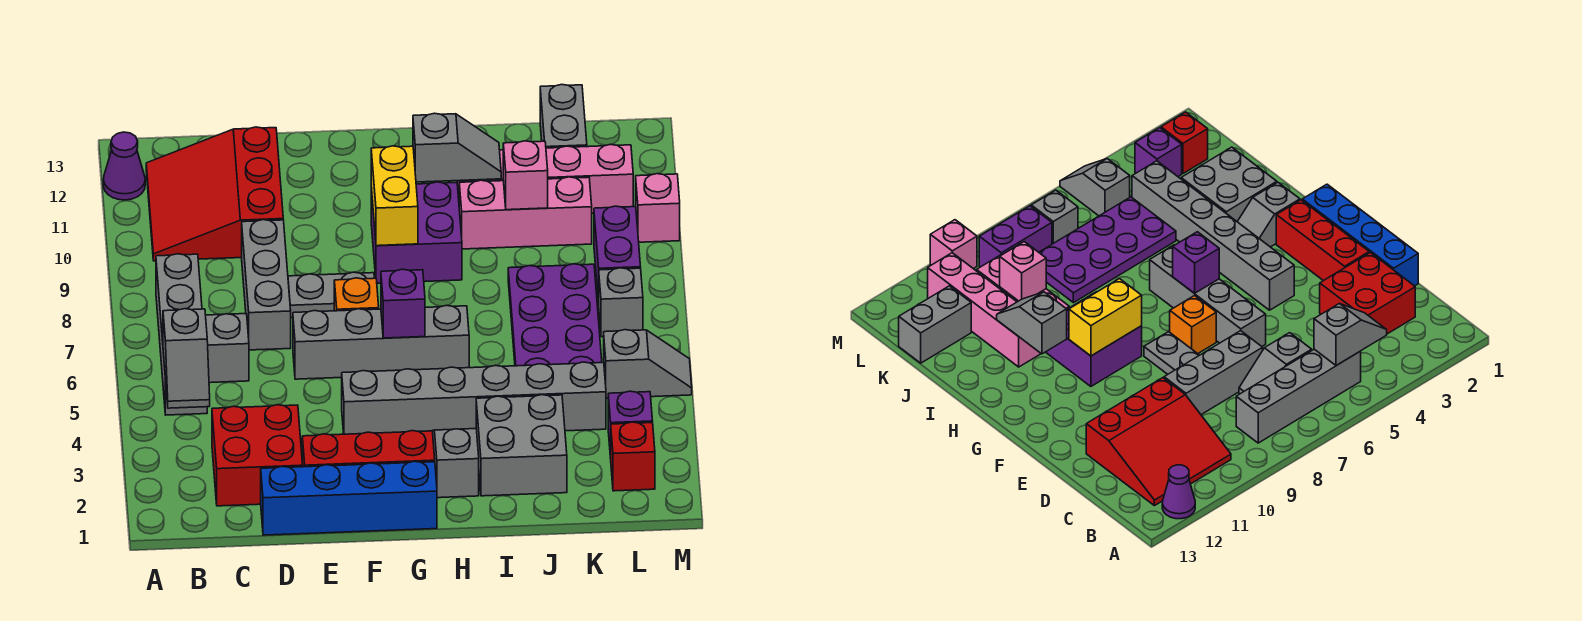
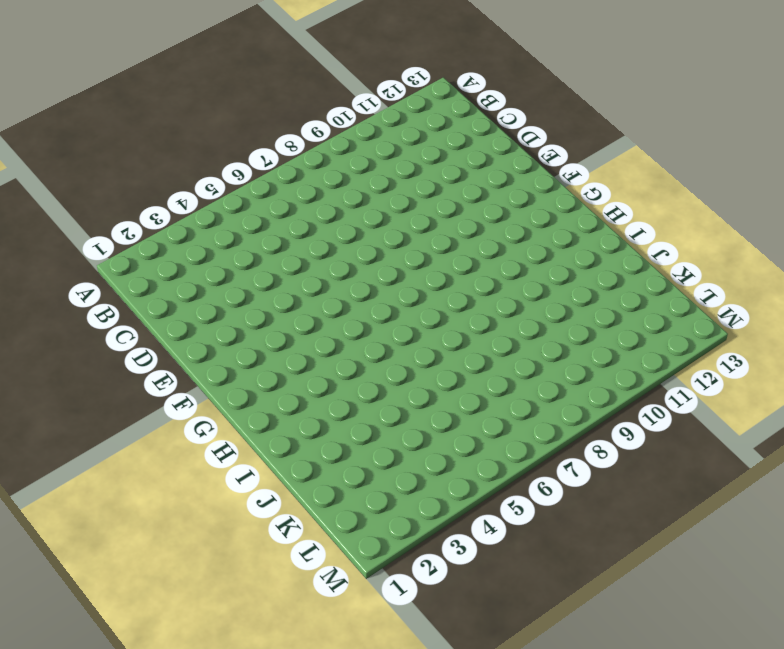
none -> purple cone A12 level 1
none -> grey brick B5:B8 level 1
none -> red slope B10:D12 level 1 top D
none -> red brick C2:D3 level 1

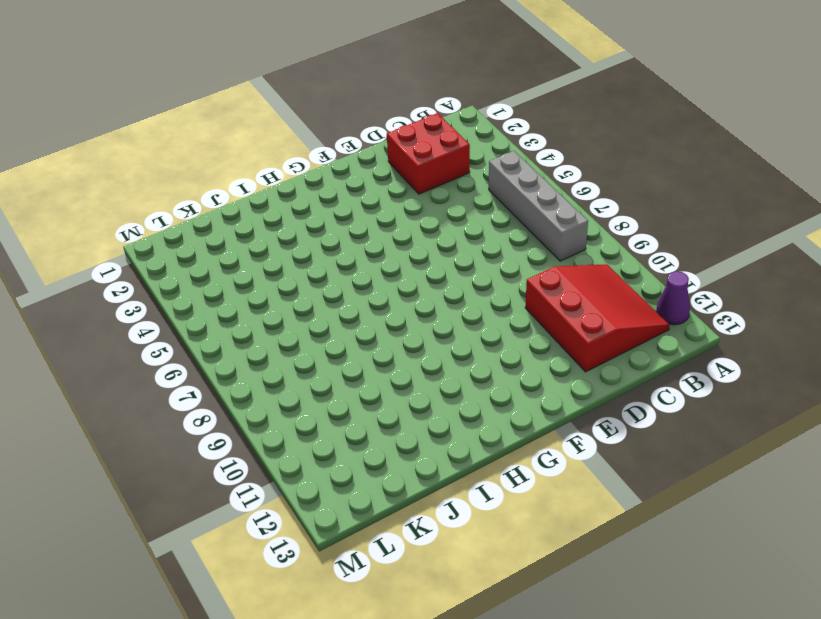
none -> grey slope C6:C7 level 1 top 6
none -> blue brick D1:G1 level 1
none -> grey brick D7:D9 level 1
none -> red brick E2:G2 level 1

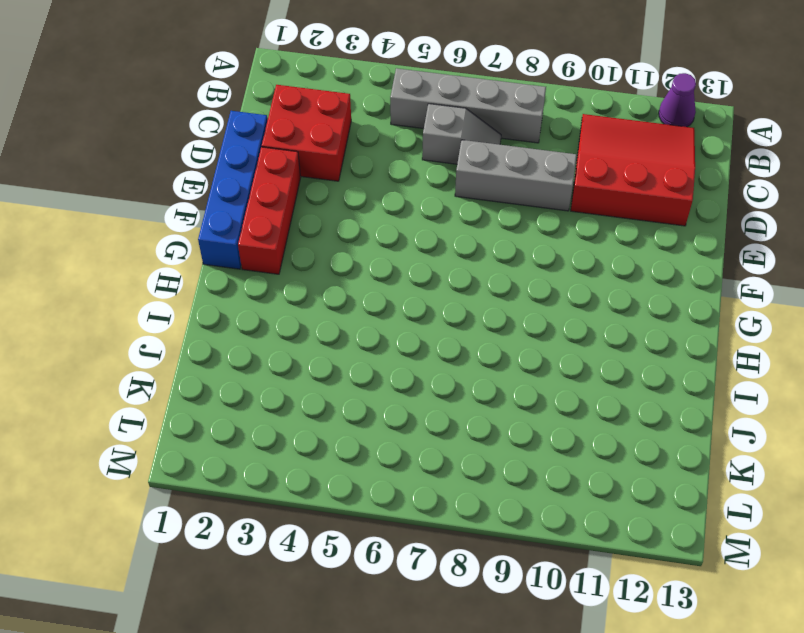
none -> grey brick E6:H6 level 1
none -> grey plate E8:F8 level 1
none -> grey brick F4:K4 level 1
none -> orange brick F7 level 1

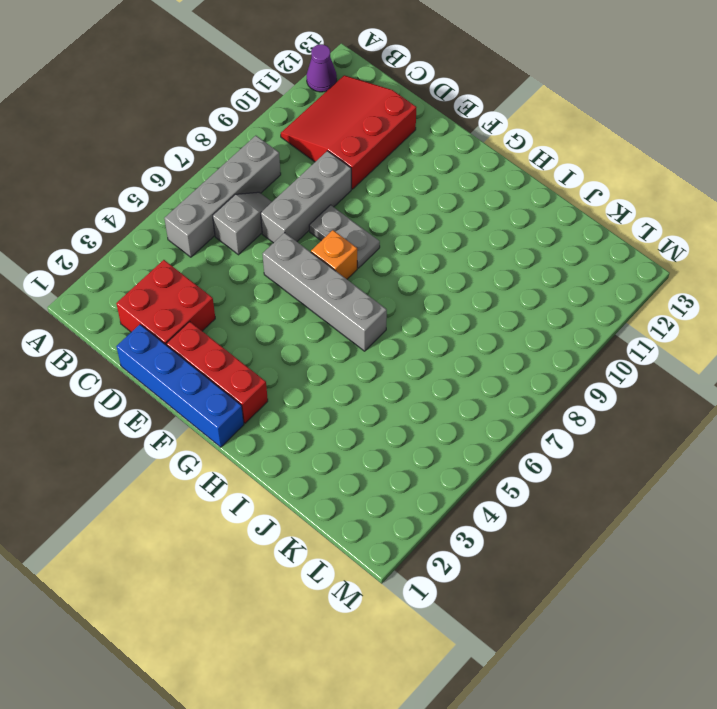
none -> grey brick F4:K4 level 1
none -> purple brick G9:H10 level 1
none -> grey slope H2:H3 level 1 top 2
none -> grey brick I2:J3 level 1

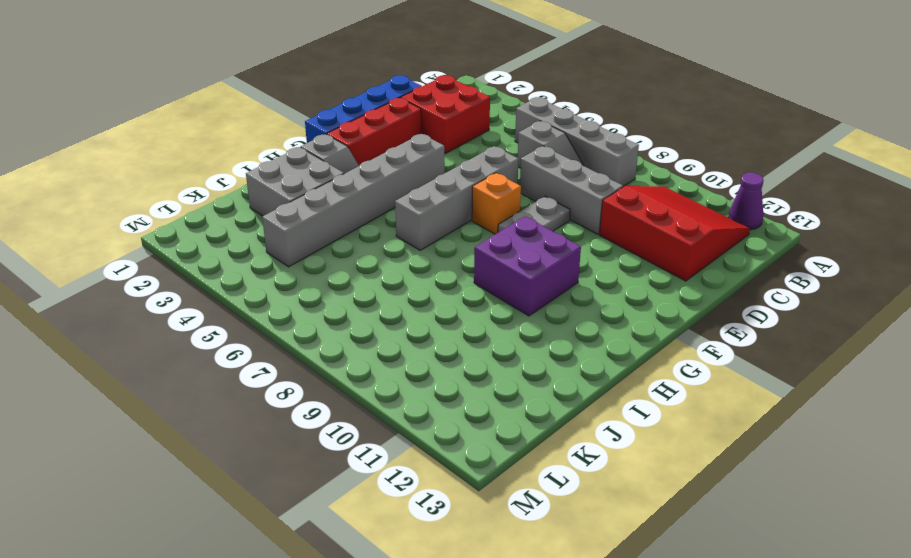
none -> pink brick I10:K10 level 1
none -> pink brick I11:L11 level 1
none -> purple plate J5:K8 level 1
none -> grey brick K12:K13 level 1

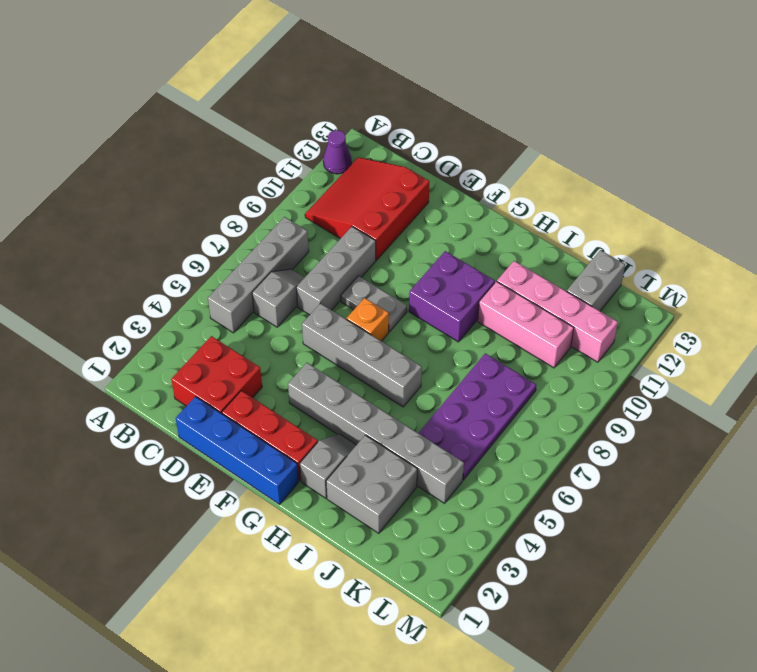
none -> red brick L2 level 1
none -> purple brick L3 level 1
none -> grey slope L5:M5 level 1 top L
none -> grey brick L7 level 1

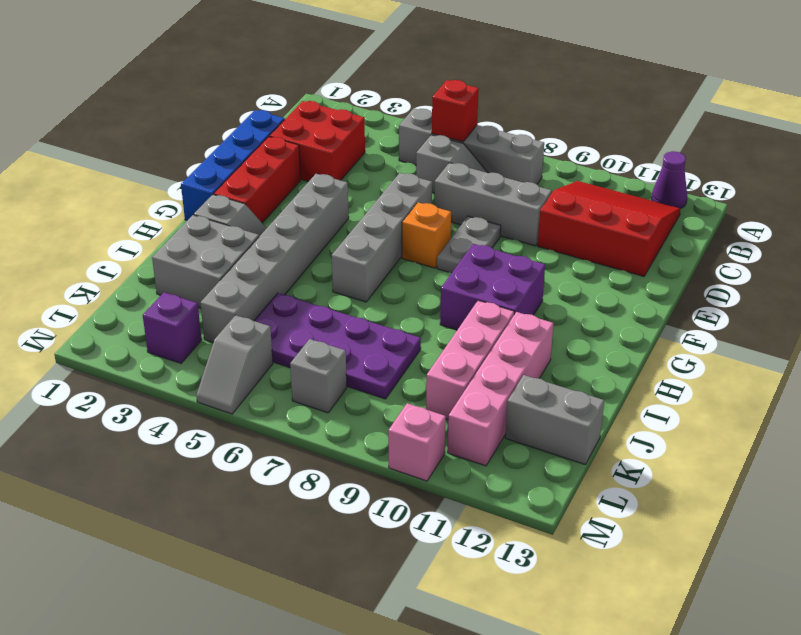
red brick B6 level 2 -> red brick L2 level 1
none -> purple brick L8:L9 level 1
none -> grey slope B4:B5 level 2 top 5
none -> purple brick G6 level 2
none -> yellow brick G9:G10 level 2

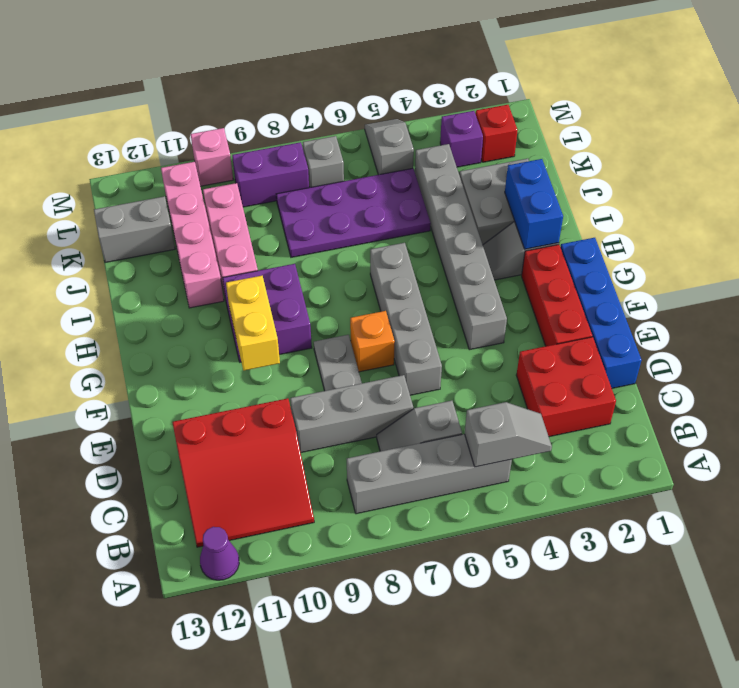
yellow brick F10:G10 level 2 -> yellow brick G9:G10 level 2
blue brick H2:I2 level 2 -> none
none -> purple brick G6 level 2
none -> grey slope H11:I11 level 2 top H
none -> pink brick J10 level 2

